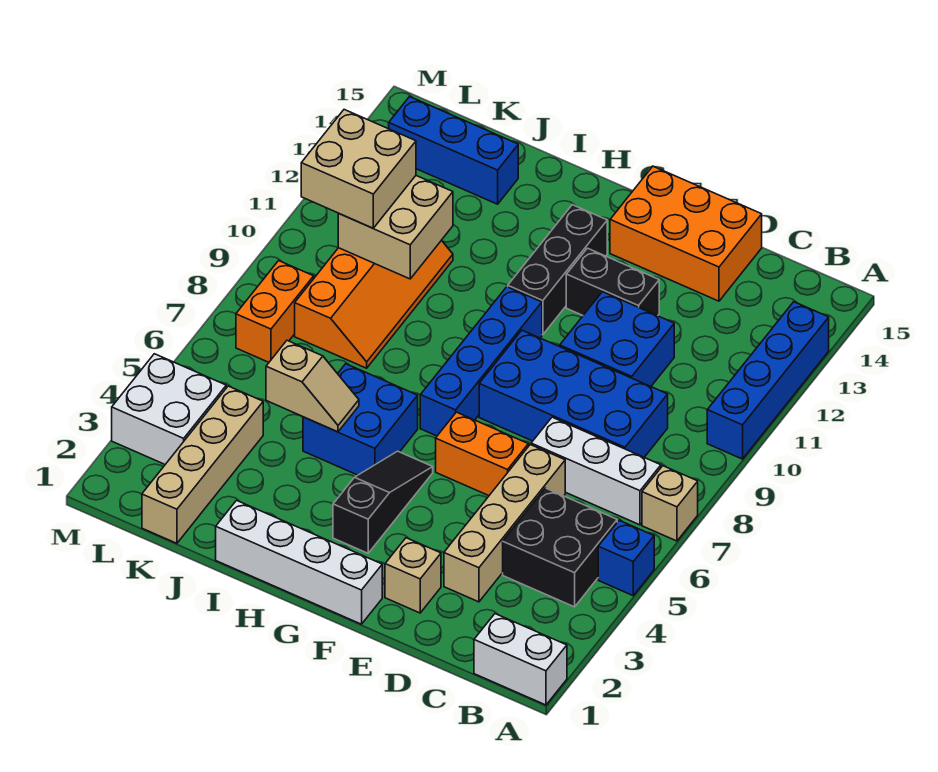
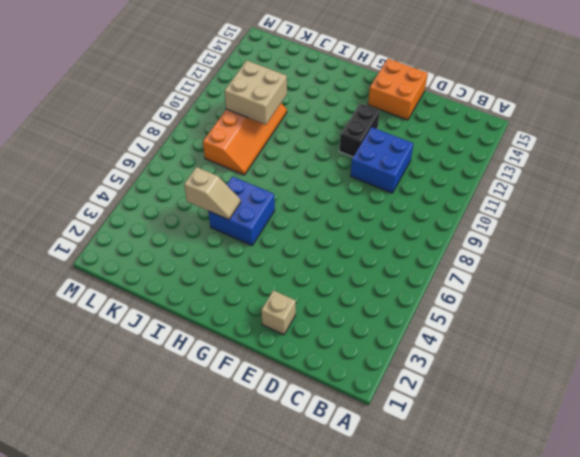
orange brick E14:F15 level 1 -> orange brick D14:F15 level 1
black brick F11:F12 level 1 -> black brick E12:F12 level 1
none -> white brick A1:B1 level 1
none -> blue brick A5 level 1
none -> tan brick A7 level 1

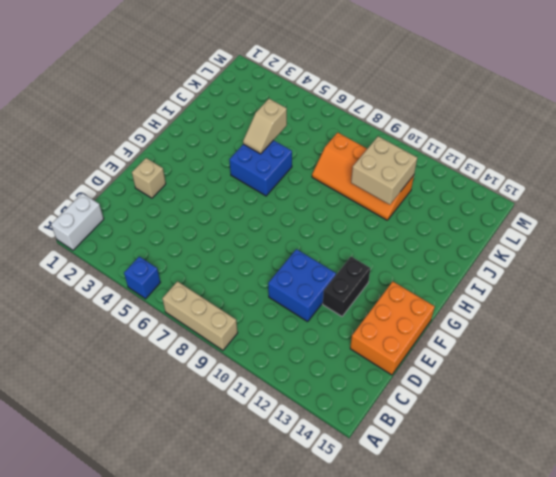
tan brick A7:A9 level 1 -> tan brick A7 level 1
none -> blue brick A10:A13 level 1
none -> black brick B4:C5 level 1
none -> white brick B7:D7 level 1

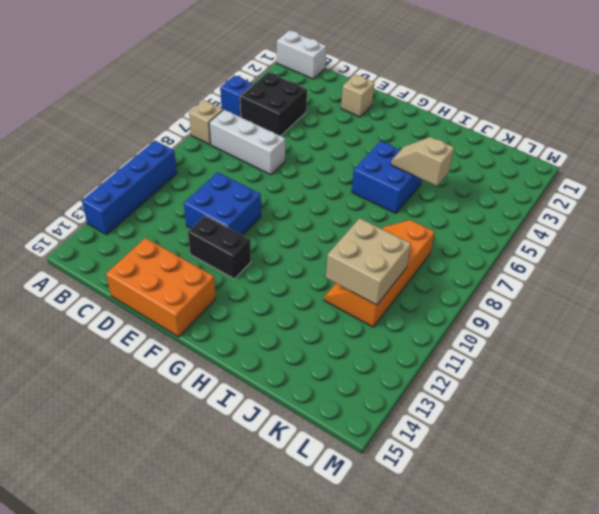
none -> blue brick C8:F9 level 1
none -> tan brick D3:D6 level 1
none -> orange brick E6:F6 level 1

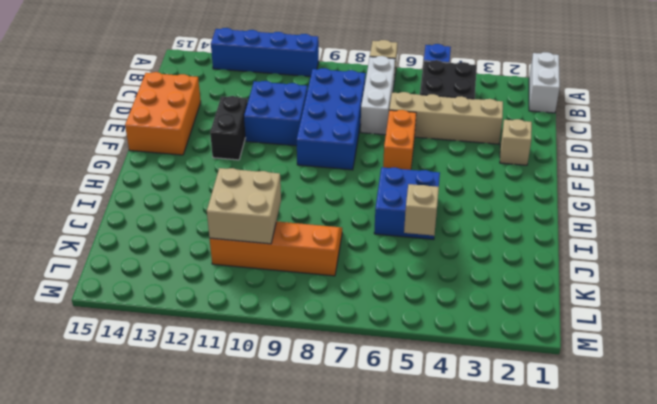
none -> white brick F1:I1 level 1
none -> black slope G3:G5 level 1 top 3
none -> blue brick G7:G10 level 1

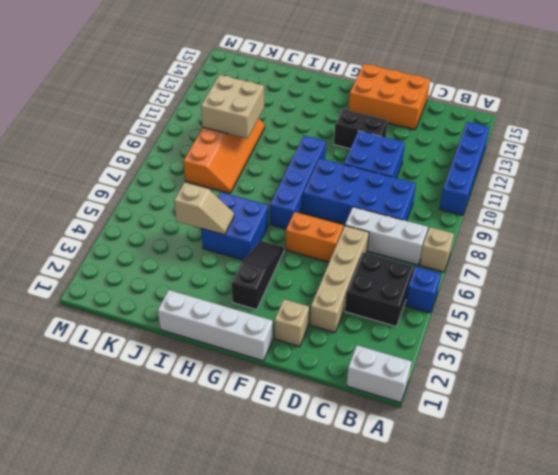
none -> black brick G11:G13 level 1
none -> blue brick J14:L14 level 1
none -> tan brick K1:K4 level 1

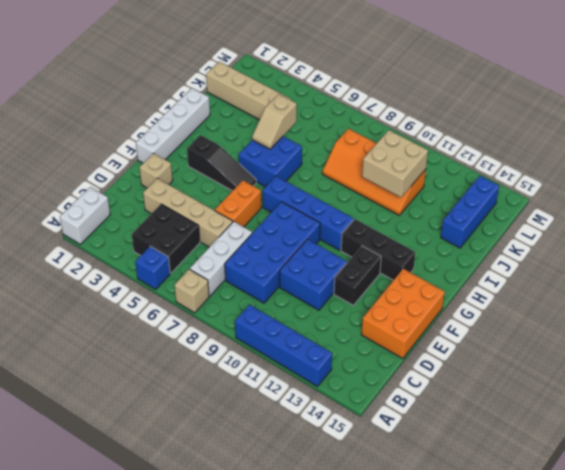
none -> white brick L3:M4 level 1
none -> orange brick L7:L8 level 1
none -> tan brick K10:L11 level 3

